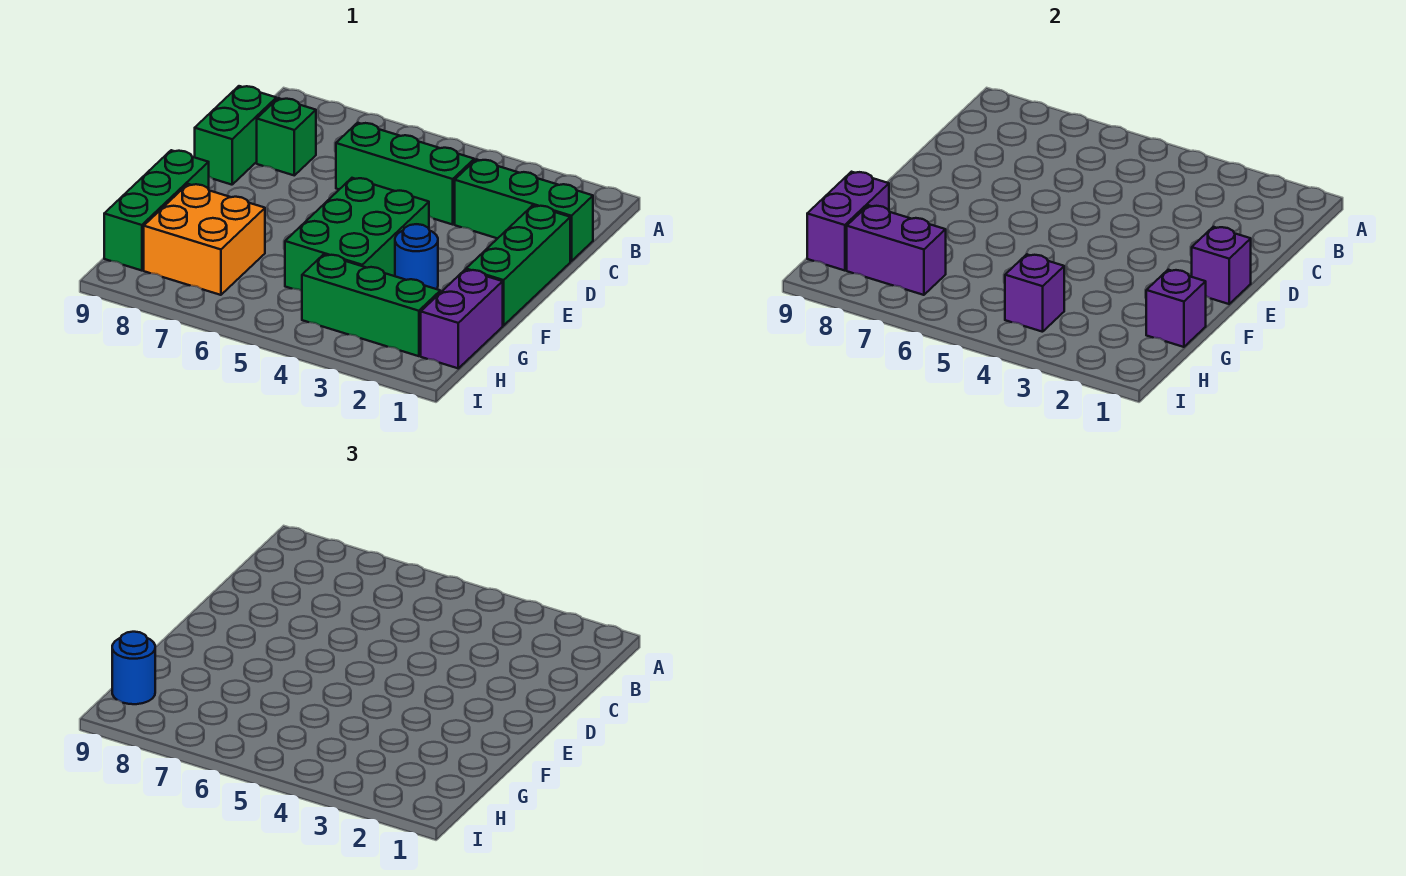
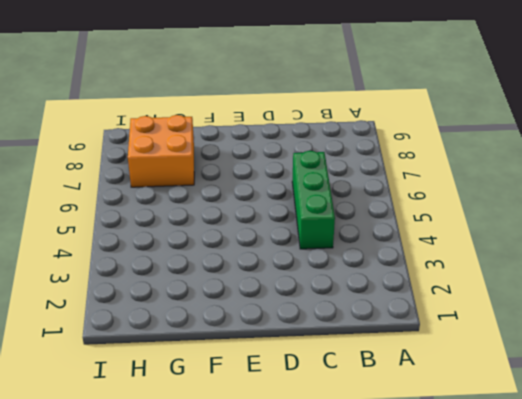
none -> green brick C1:C3 level 1
none -> green brick C8 level 1
none -> green brick C9:D9 level 1

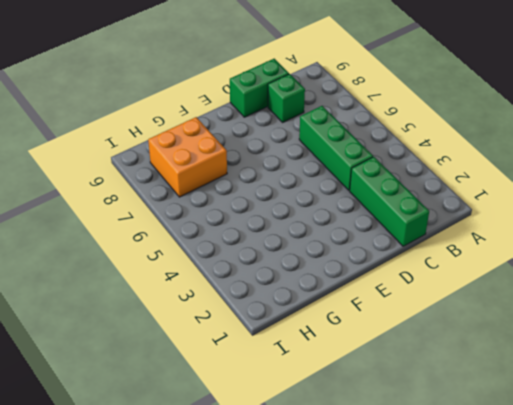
none -> green brick D1:F1 level 1
none -> green brick E4:G5 level 1
none -> blue round brick F3 level 1

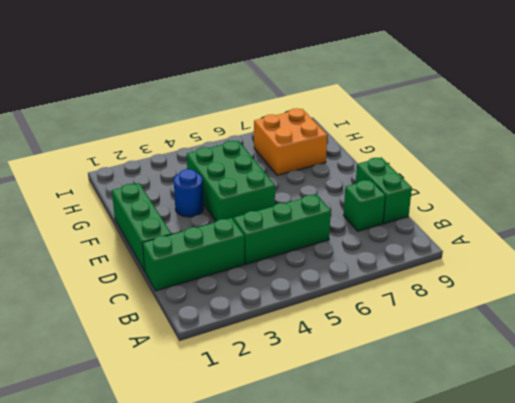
none -> green brick F9:H9 level 1
none -> purple brick G1:H1 level 1
none -> green brick H2:H4 level 1

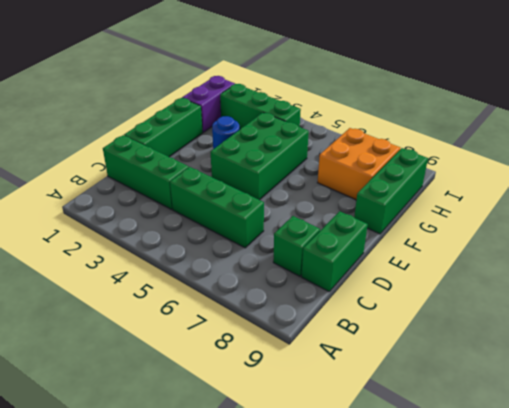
none -> purple brick E1 level 2
none -> purple brick G1 level 2
none -> purple brick G9:H9 level 2

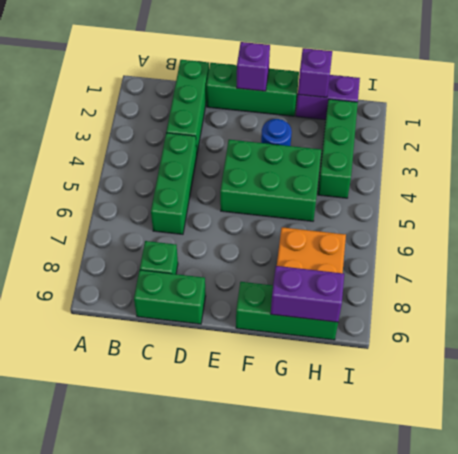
none -> purple brick H4 level 2
none -> purple brick H7:H8 level 2
none -> blue round brick H9 level 3

